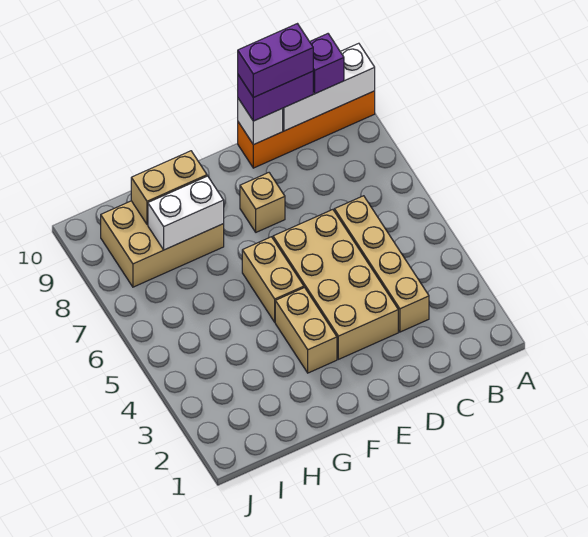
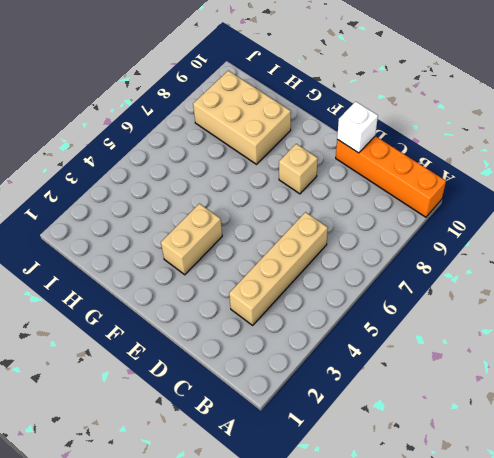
none -> tan brick D3:E6 level 1
none -> tan brick F5:F6 level 1
none -> white brick A10:C10 level 2

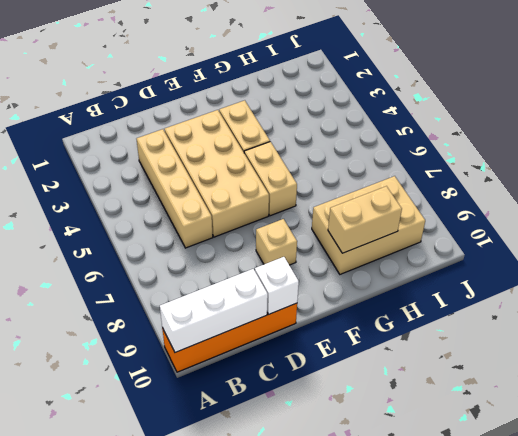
none -> white brick G8:H8 level 2
none -> purple brick B10 level 3
none -> purple brick C10:D10 level 3

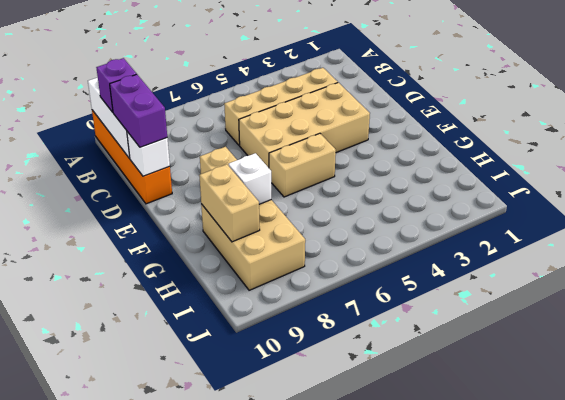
white brick G8 level 2 -> white brick G8:H8 level 2
none -> tan brick F3:F4 level 1
none -> purple brick C10:D10 level 4

